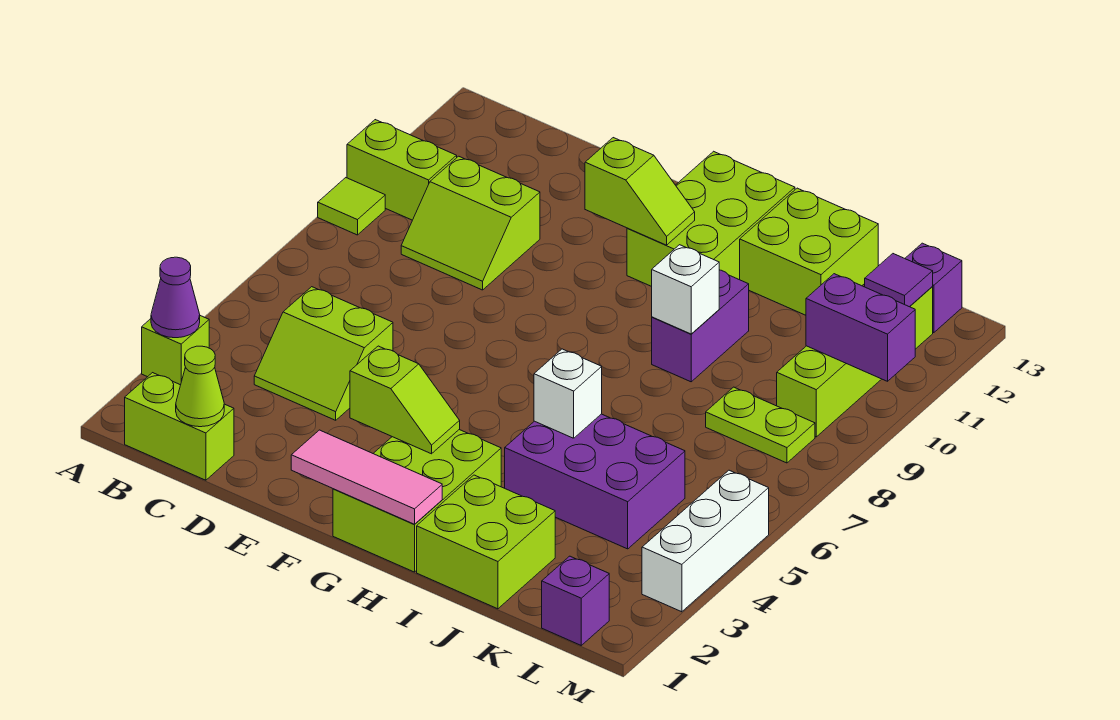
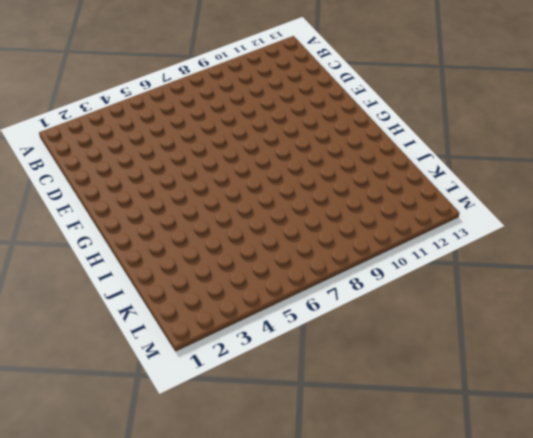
none -> lime brick A3 level 1
none -> lime tile A9 level 1
none -> lime brick A10:B10 level 1

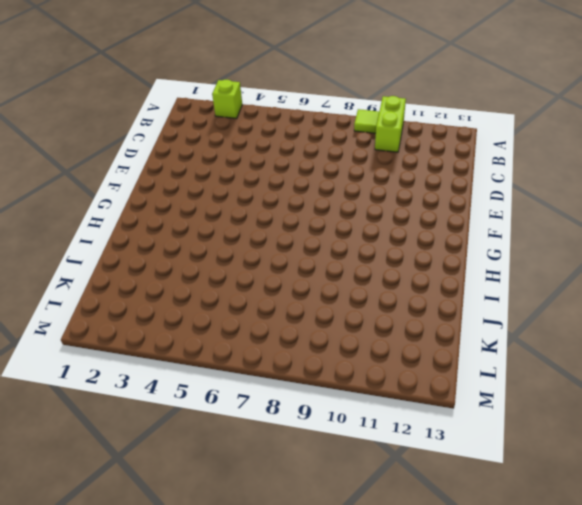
none -> lime brick B1:C1 level 1
none -> lime slope C4:D5 level 1 top 5
none -> lime slope C9:D10 level 1 top 10

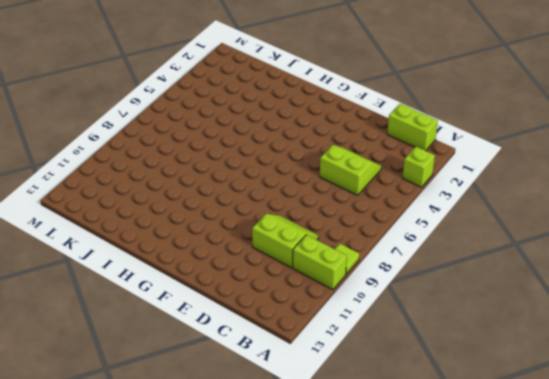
none -> lime brick G1:H3 level 1
none -> lime brick G11:H13 level 1
none -> lime brick I1:J2 level 1

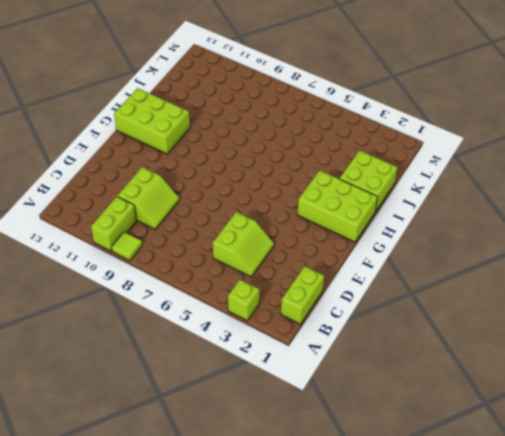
none -> purple brick I4:K5 level 1
none -> purple brick I9:I10 level 1
none -> lime brick I12:J13 level 1

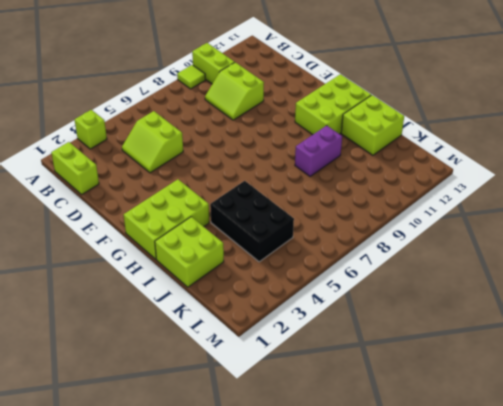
black brick I4:K5 level 1 -> purple brick I4:K5 level 1
none -> lime plate K8:L8 level 1
none -> purple brick L1 level 1
none -> lime brick L9:L12 level 1

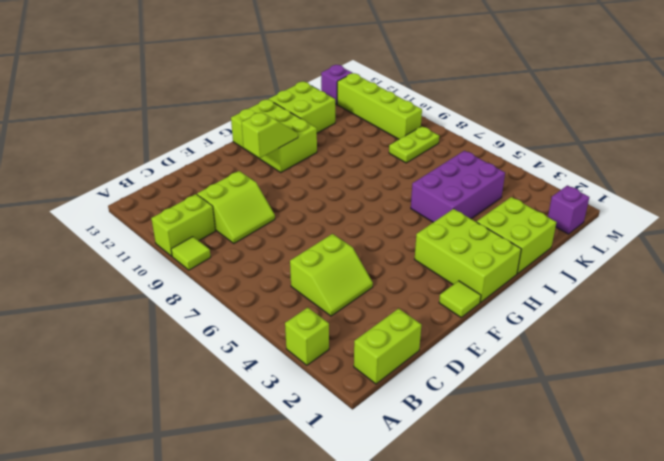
lime tile F1 level 1 -> none
none -> purple brick I9:I10 level 1
none -> white brick M3:M5 level 1
none -> purple cone A3 level 2

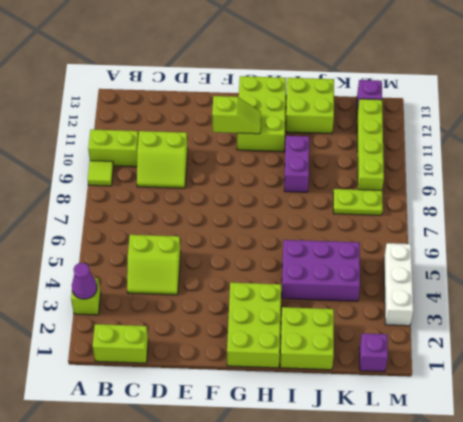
none -> lime cone C1 level 2
none -> pink tile F1:H1 level 2
none -> lime slope F3:G3 level 2 top F

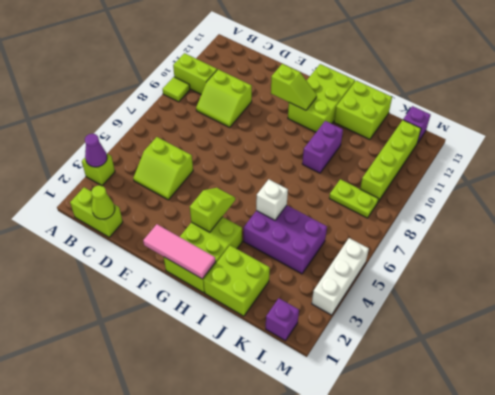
lime slope G3:G4 level 2 top 3 -> lime slope F3:G3 level 2 top F
none -> white brick I9 level 2
none -> purple brick L10:M10 level 2
none -> purple tile L12 level 2

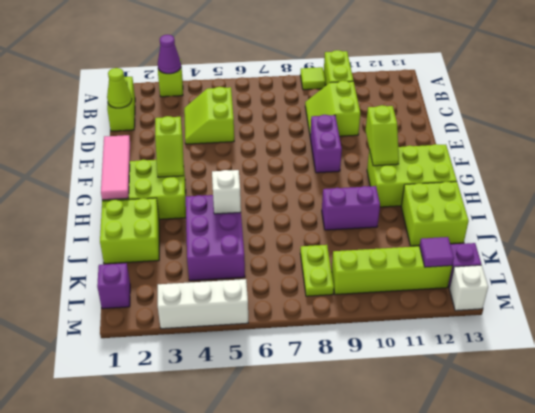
purple brick E9:F9 level 1 -> purple brick L10:M10 level 2
white brick M13 level 1 -> white brick I9 level 2

